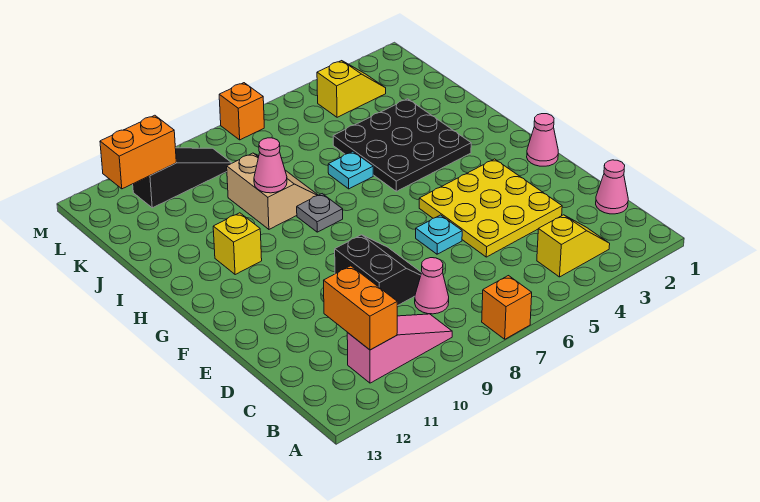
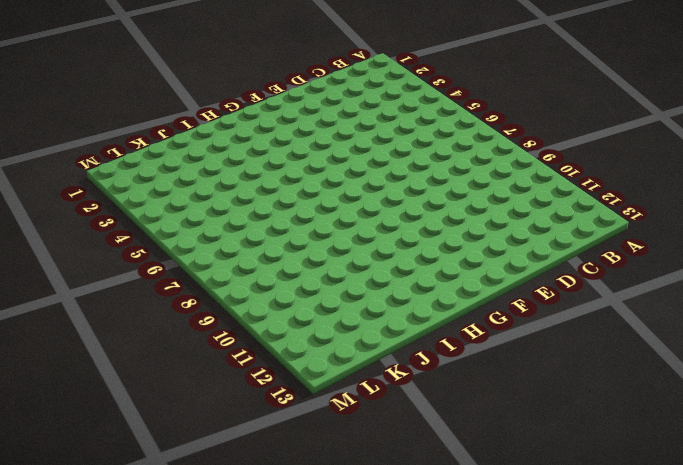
none -> orange brick A7 level 1
none -> yellow slope B3:B4 level 1 top 4
none -> pink slope B9:B11 level 1 top 11

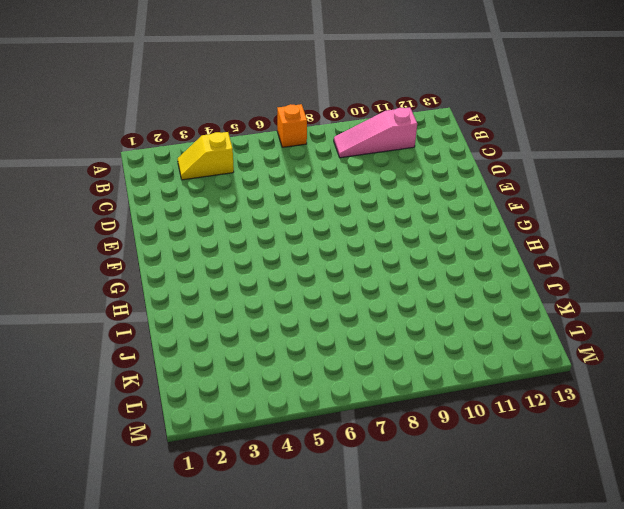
none -> pink cone C1 level 1
none -> pink cone C8 level 1
none -> yellow plate D3:F5 level 1

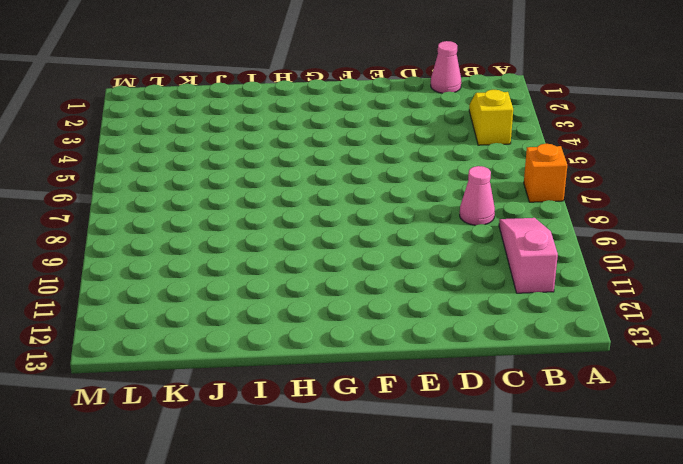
none -> yellow plate D3:F5 level 1
none -> black slope D8:E9 level 1 top 9
none -> cyan plate E6 level 1

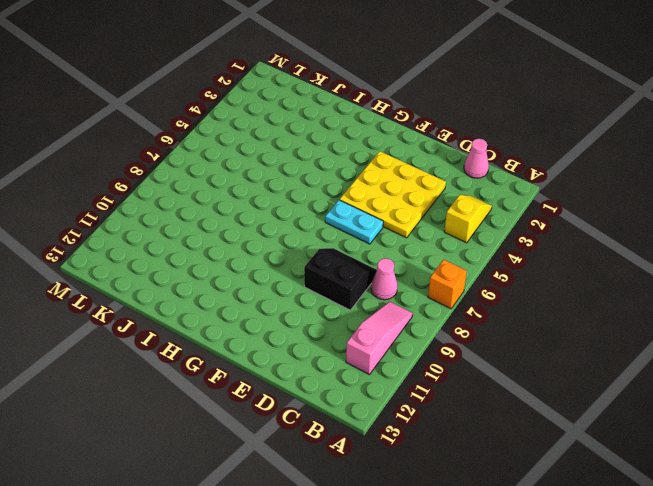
cyan plate E6:F6 level 1 -> cyan plate E6 level 1
none -> pink cone F1 level 1
none -> black plate H3:J5 level 1
none -> grey plate H8 level 1

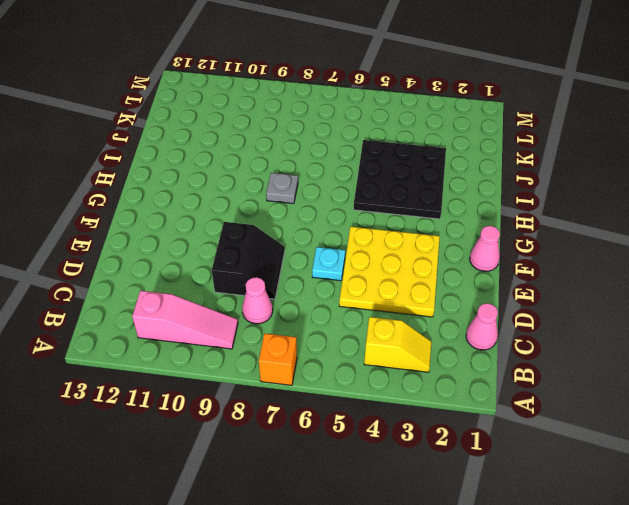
none -> yellow brick H11 level 1
none -> cyan plate I6 level 1
none -> tan slope I8:J9 level 1 top 9

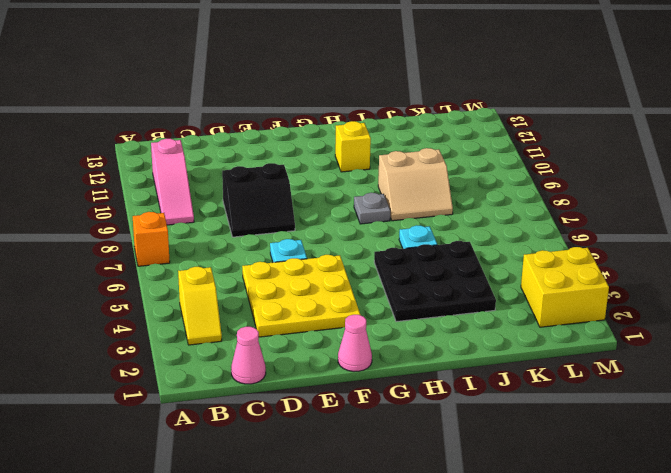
yellow brick L2:M3 level 1 -> yellow slope L3:L4 level 1 top 4
none -> pink cone C8 level 1
none -> black slope L9:L11 level 1 top 11
none -> orange brick M7 level 1

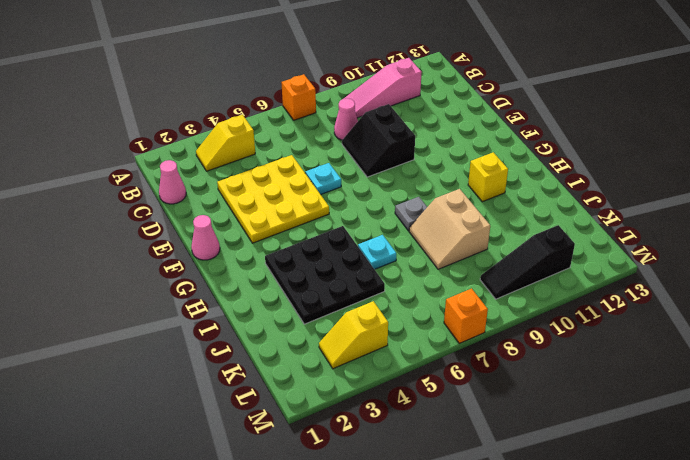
none -> orange brick B11:C11 level 2
none -> pink cone I9 level 2
none -> orange brick L11:L12 level 2

